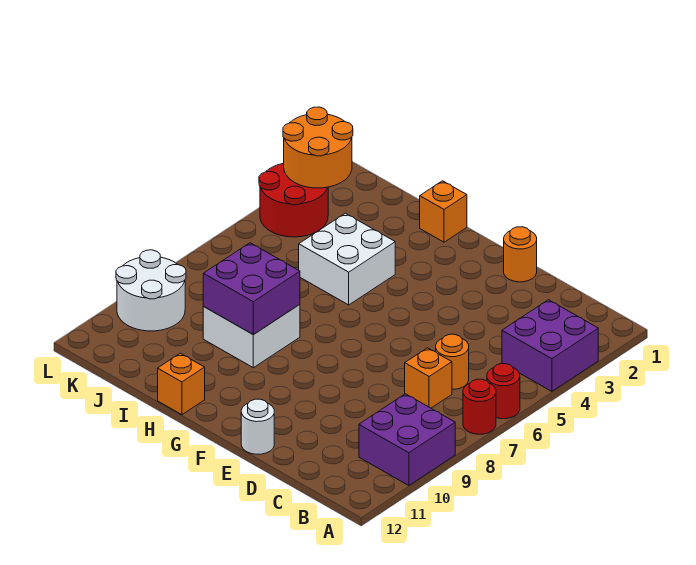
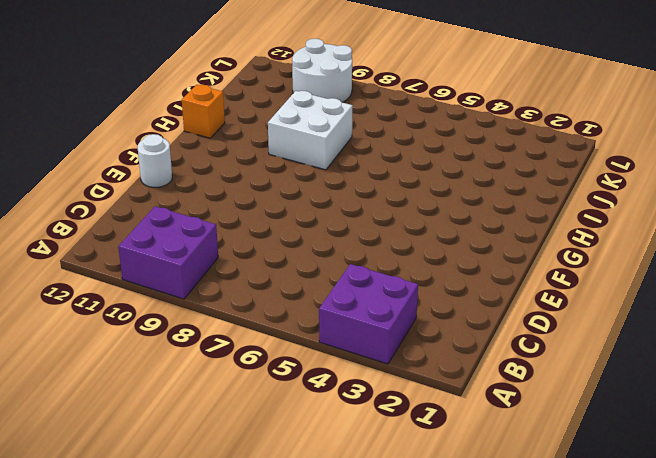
none -> red round brick A6 level 1
none -> red round brick A7 level 1
none -> orange round brick C6 level 1

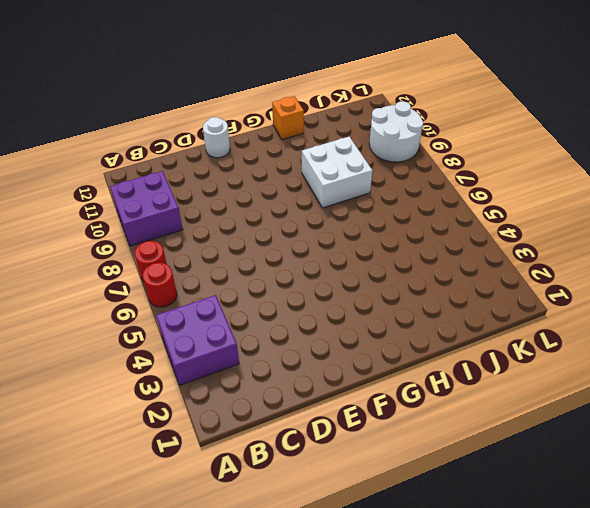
none -> orange round brick C6 level 1
none -> orange brick C7 level 1
none -> orange round brick E1 level 1

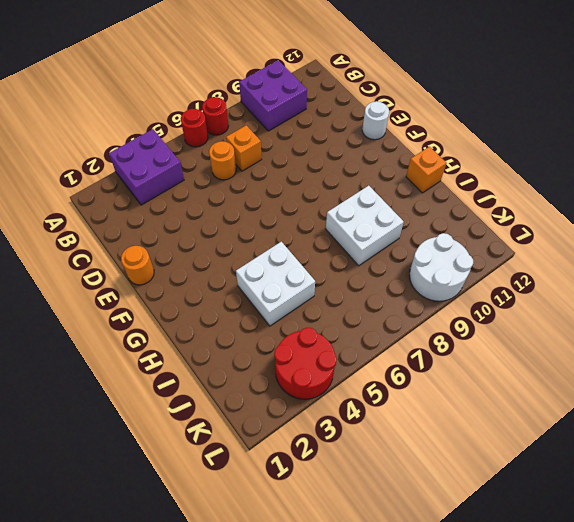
none -> orange brick H1 level 1
none -> purple brick H8:I9 level 2
none -> orange round brick K2:L3 level 2

